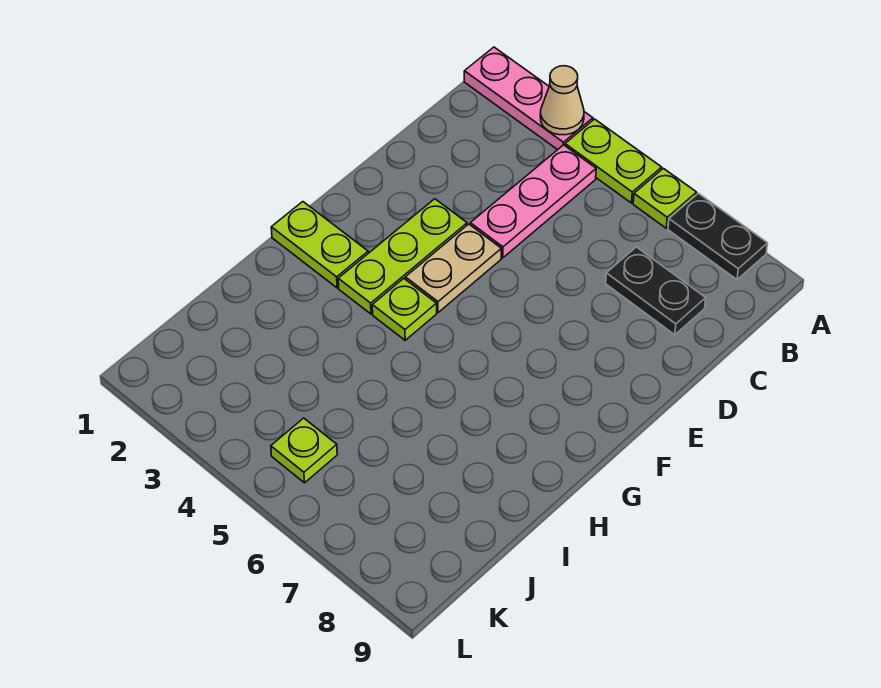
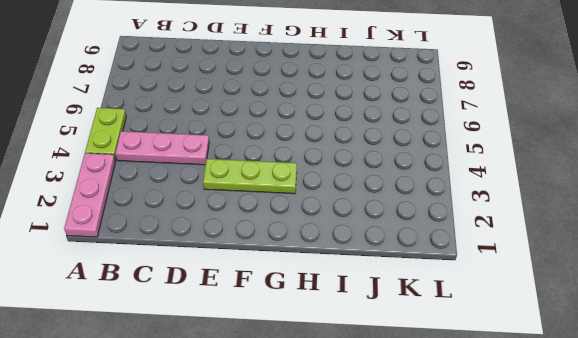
none -> lime plate A6 level 1
none -> black plate A7:A8 level 1
none -> black plate C7:C8 level 1

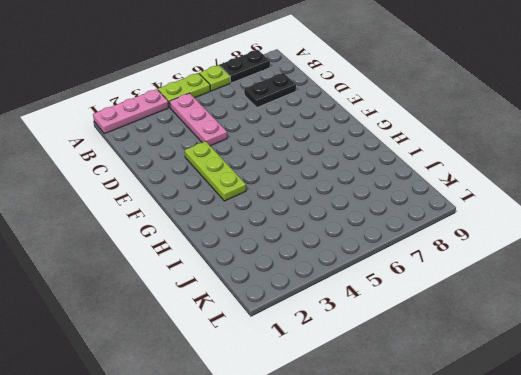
none -> tan plate E4:F4 level 1
none -> lime plate G1:G2 level 1
none -> lime plate G4 level 1

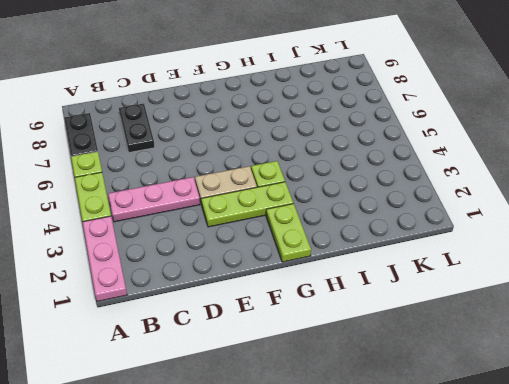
none -> lime plate K5 level 1
none -> tan cone A3 level 2

